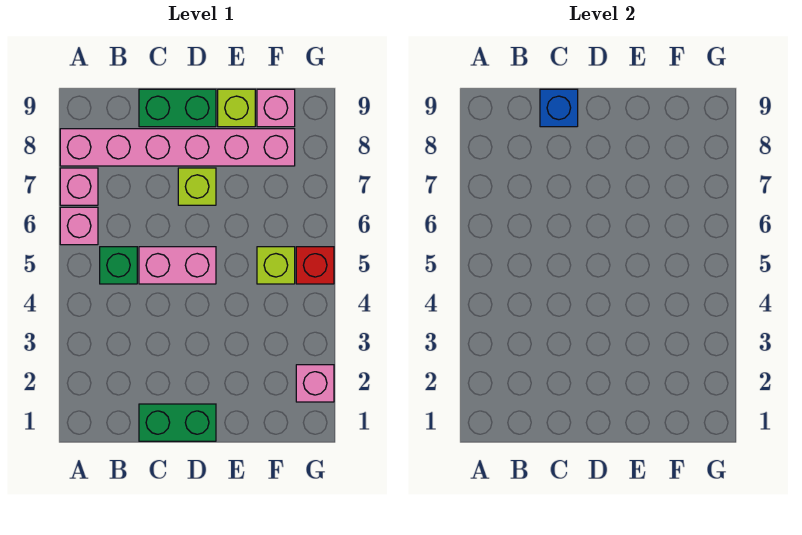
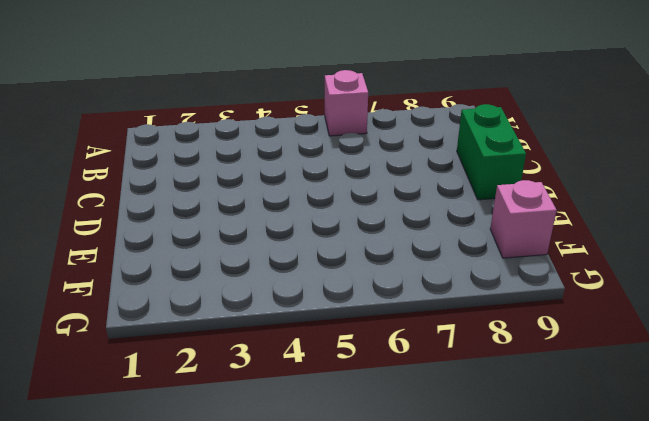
none -> pink brick A7 level 1
none -> pink brick A8:F8 level 1
none -> green brick B5 level 1

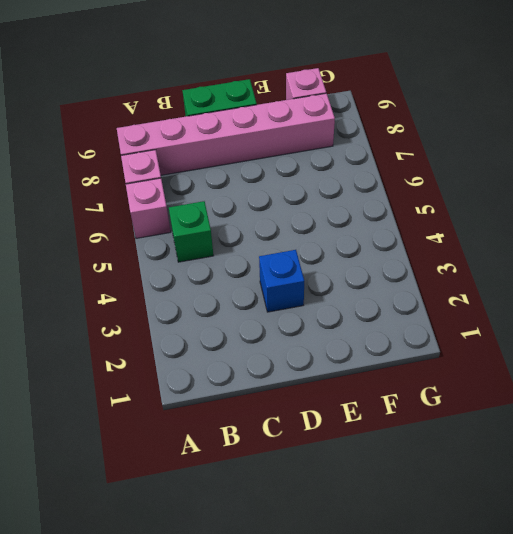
blue brick D3 level 1 -> blue brick C9 level 2
none -> green brick C1:D1 level 1
none -> pink brick C5:D5 level 1
none -> lime brick D7 level 1

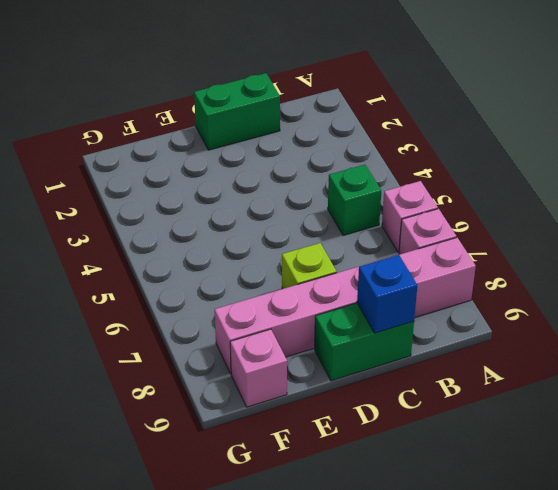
none -> pink brick C5:D5 level 1
none -> lime brick E9 level 1
none -> lime brick F5 level 1

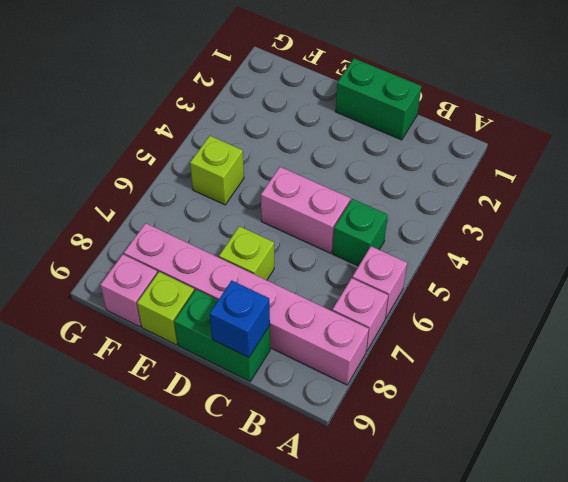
none -> pink brick G2 level 1
none -> red brick G5 level 1

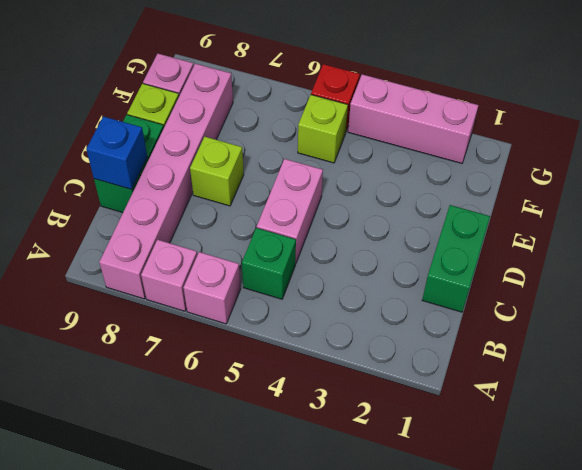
pink brick G2:G4 level 1 -> pink brick G2 level 1

